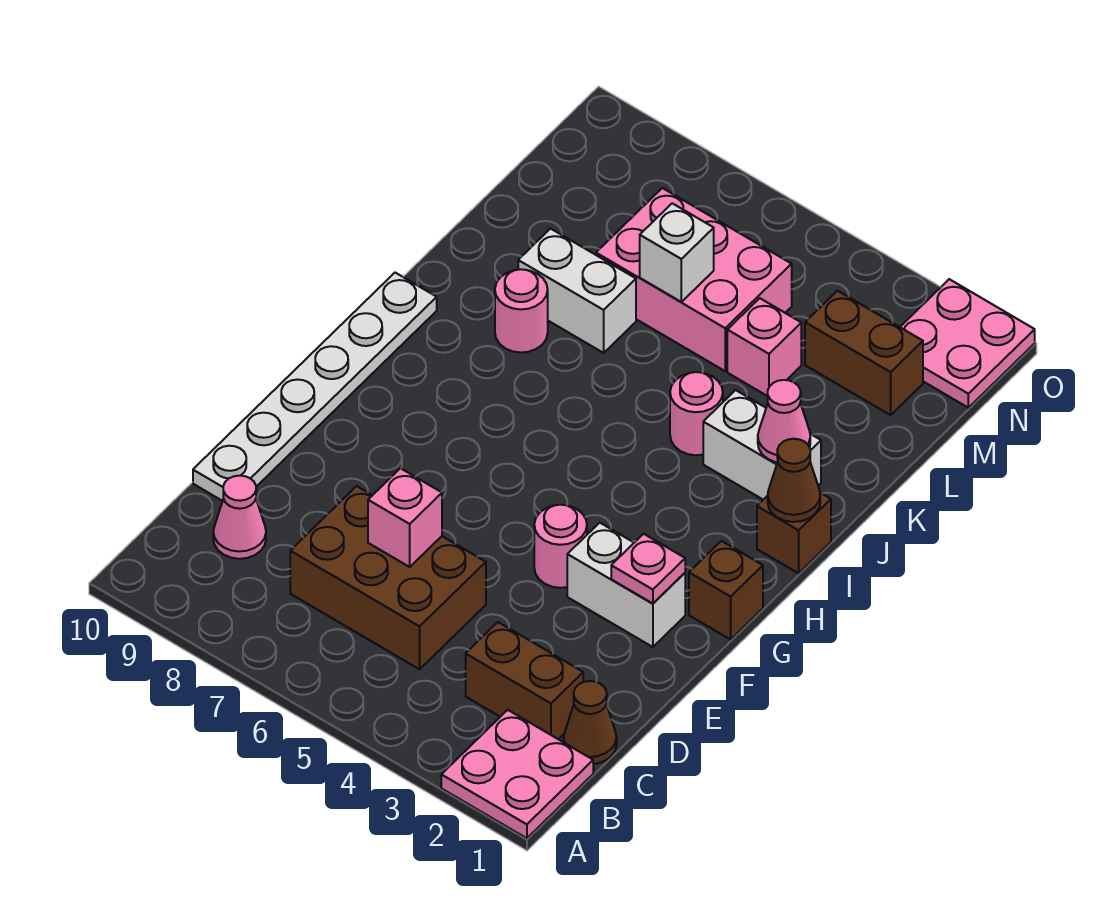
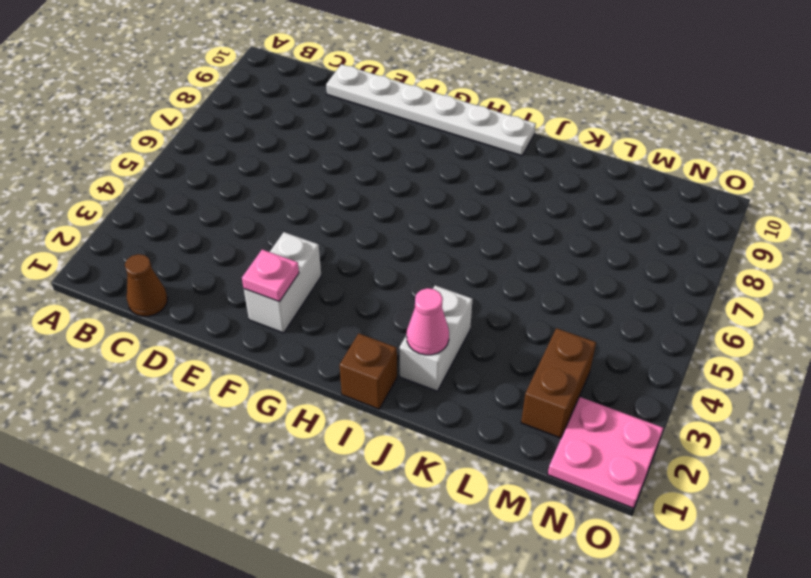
none -> pink plate A1:B2 level 1
none -> brown brick C2:C3 level 1
none -> brown brick C5:D7 level 1

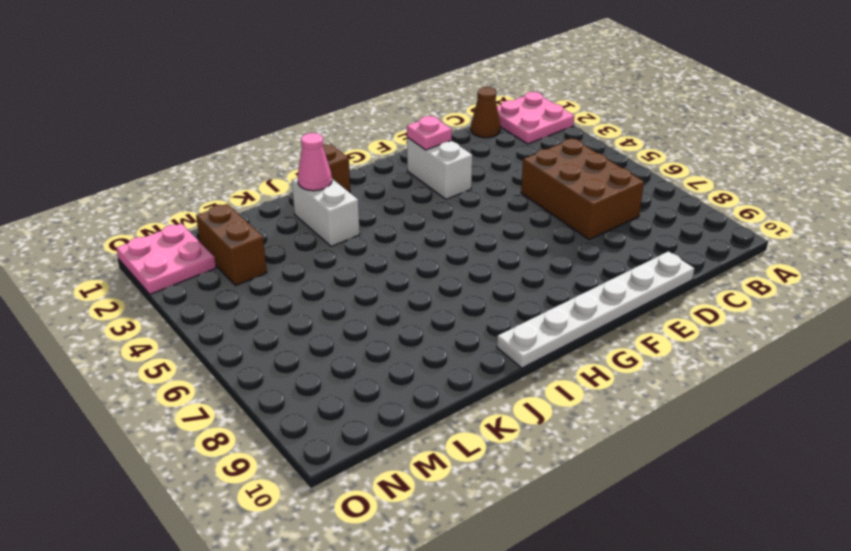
none -> brown brick C2:C3 level 1
none -> pink cone C9 level 1
none -> pink round brick F4 level 1

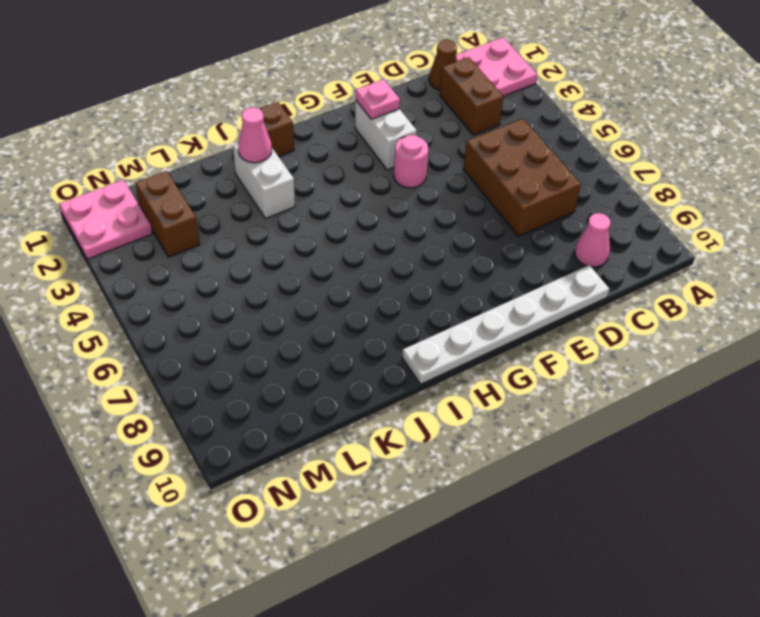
none -> brown brick G1 level 1
none -> pink round brick J4 level 1
none -> pink round brick J8 level 1

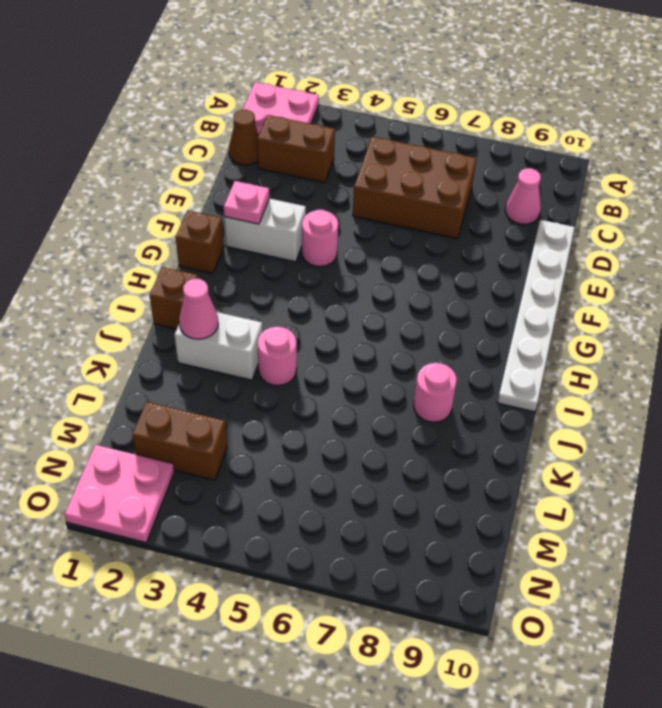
none -> white brick K7:K8 level 1
none -> pink brick L4 level 1
none -> pink brick L5:M7 level 1

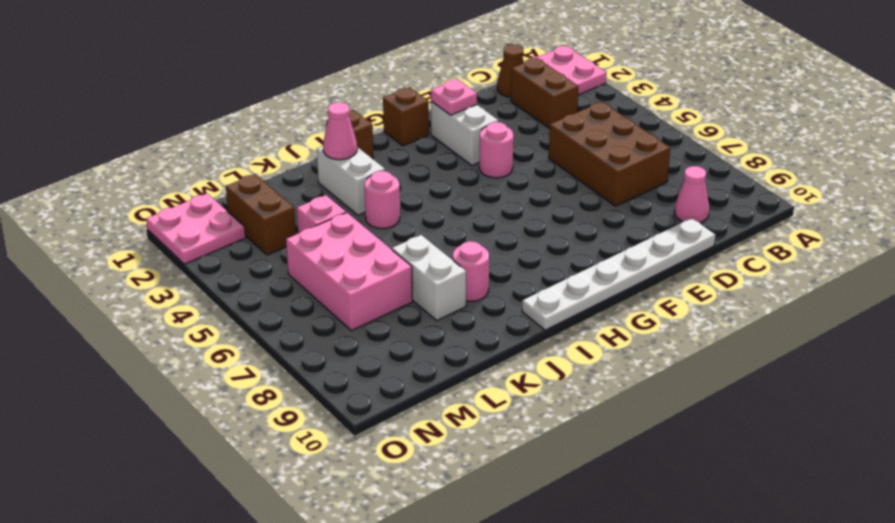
none -> pink brick D6 level 2
none -> brown cone I1 level 2
none -> white brick L6 level 2

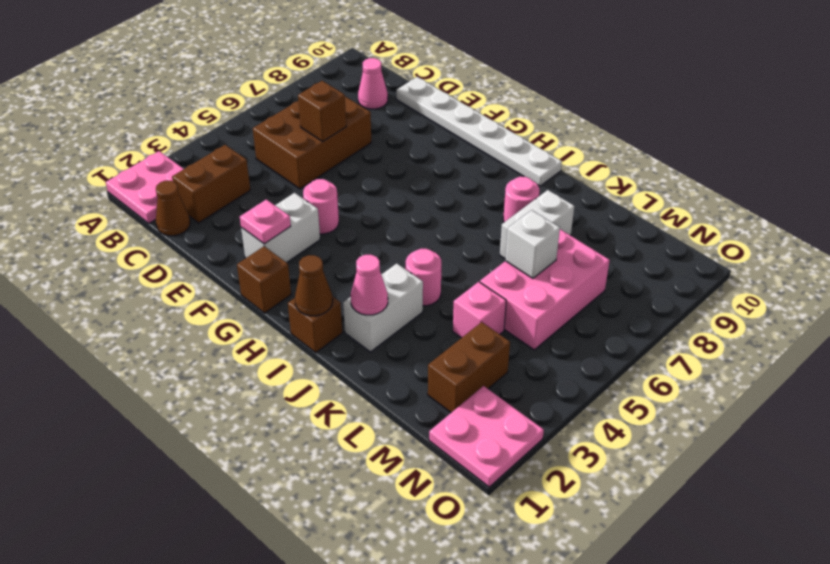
brown brick D6 level 2 -> pink brick D6 level 2

